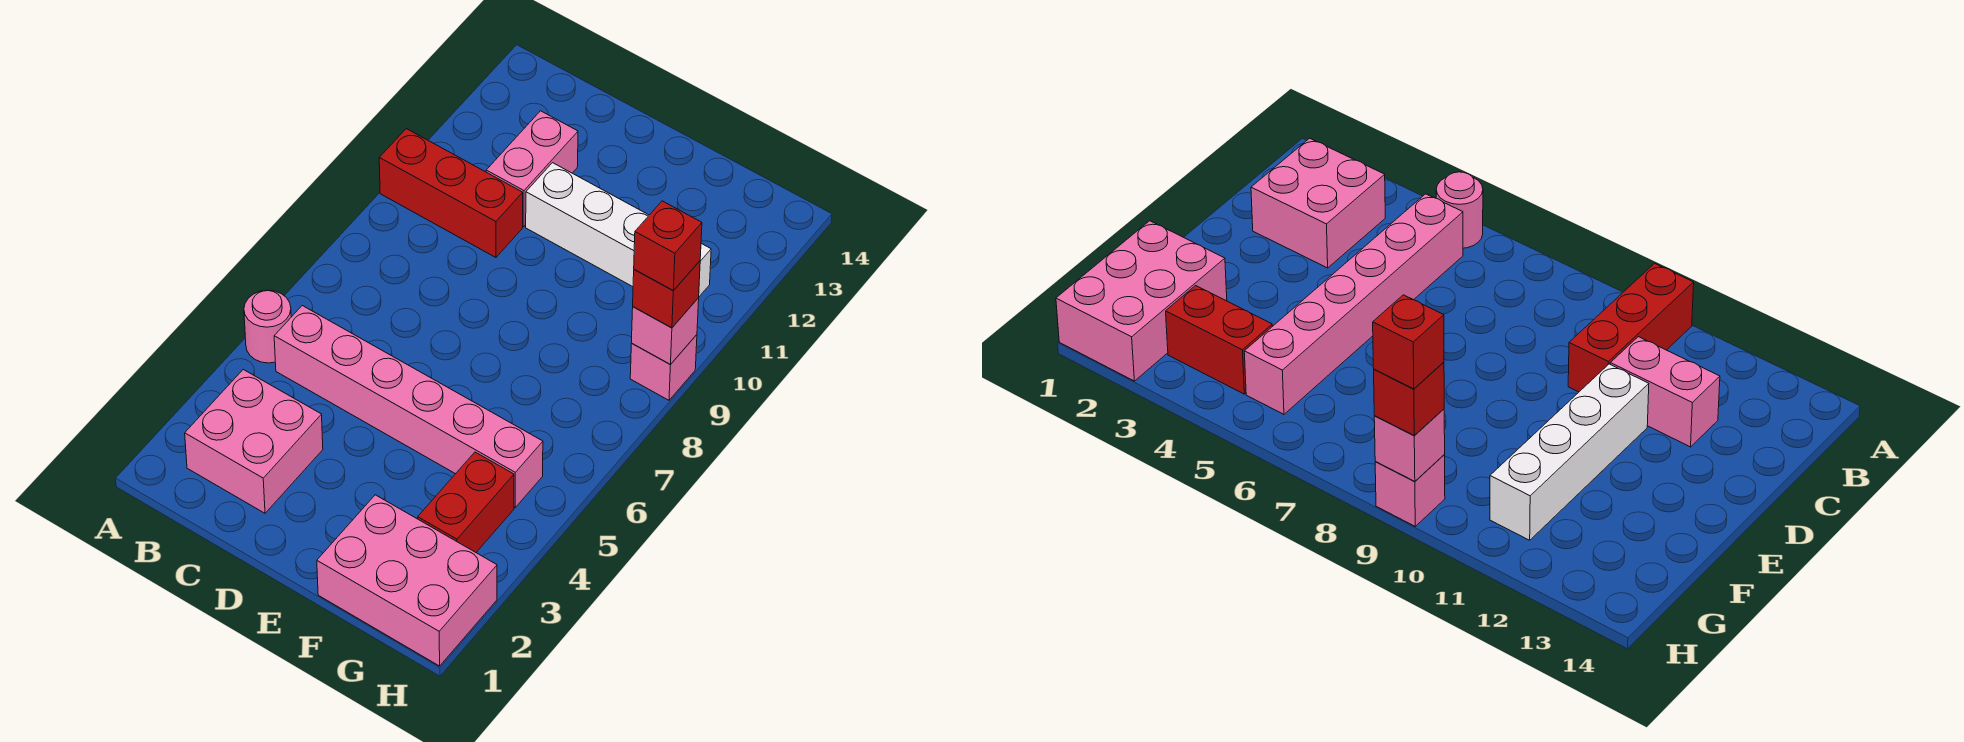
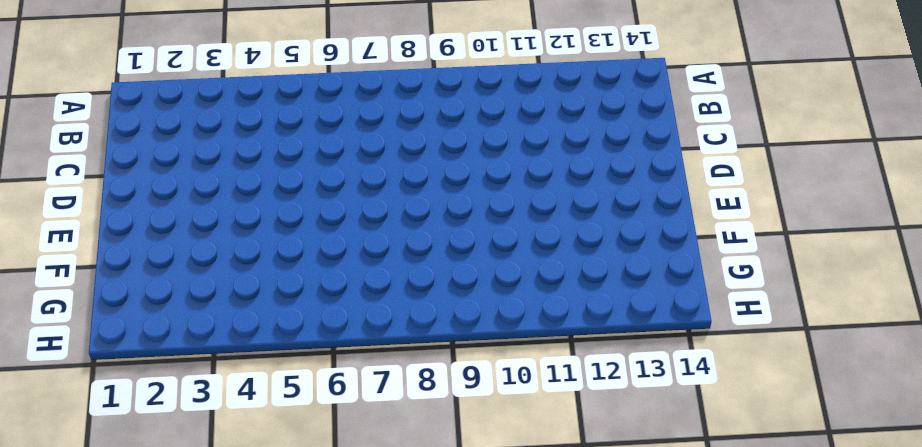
none -> pink round brick A5 level 1
none -> red brick A10:C10 level 1
none -> pink brick B2:C3 level 1

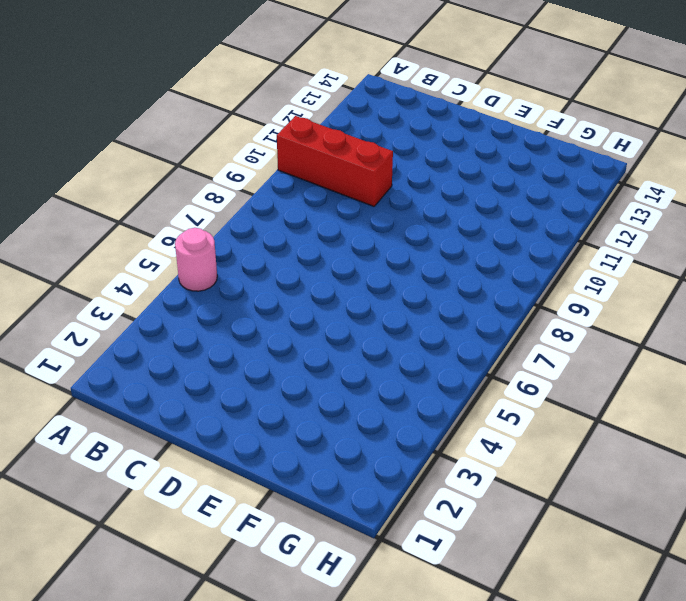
none -> pink brick B2:C3 level 1
none -> pink brick B5:G5 level 1
none -> pink brick C11:C12 level 1

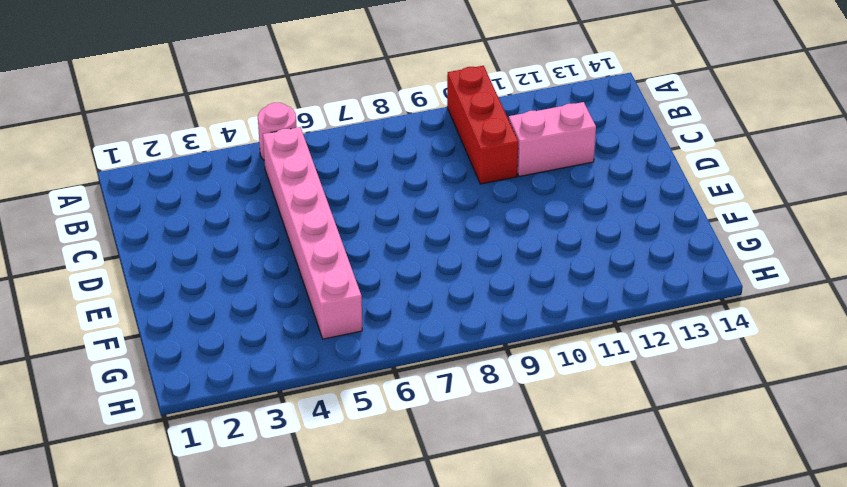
none -> pink brick B2:C3 level 1
none -> white brick D11:G11 level 1
none -> pink brick F1:H2 level 1

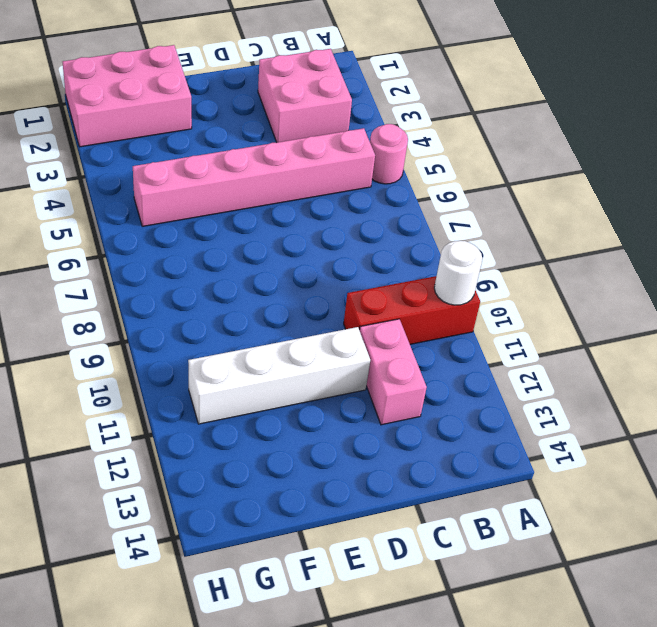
white round brick A10 level 2 -> none
none -> red brick G3:G4 level 1
none -> pink brick H9 level 1
none -> pink brick H9 level 2

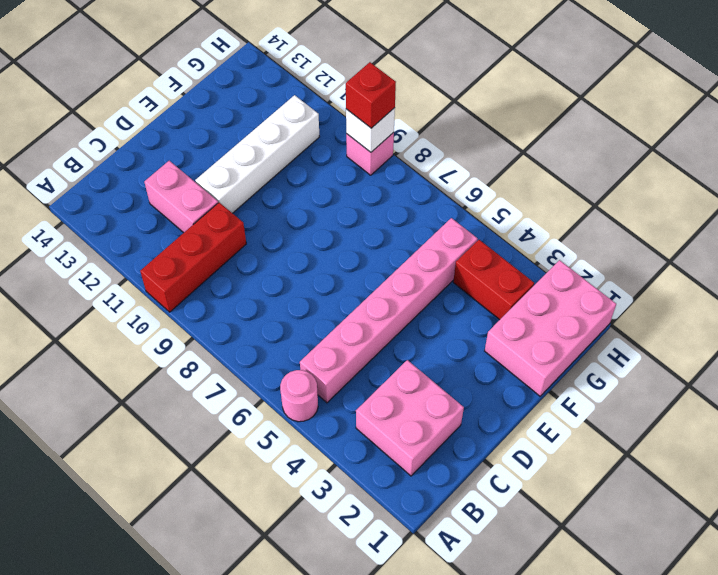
white brick H9 level 2 -> pink brick H9 level 2
none -> red brick H9 level 4

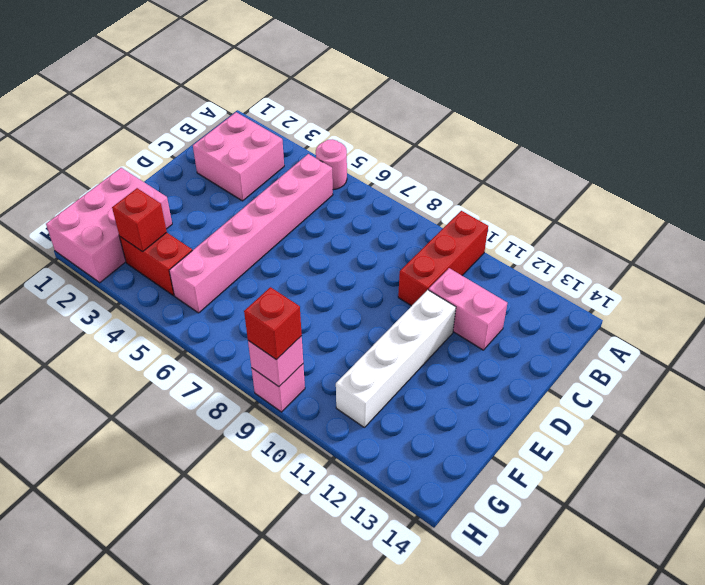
red brick G3 level 2 -> red brick H9 level 4

